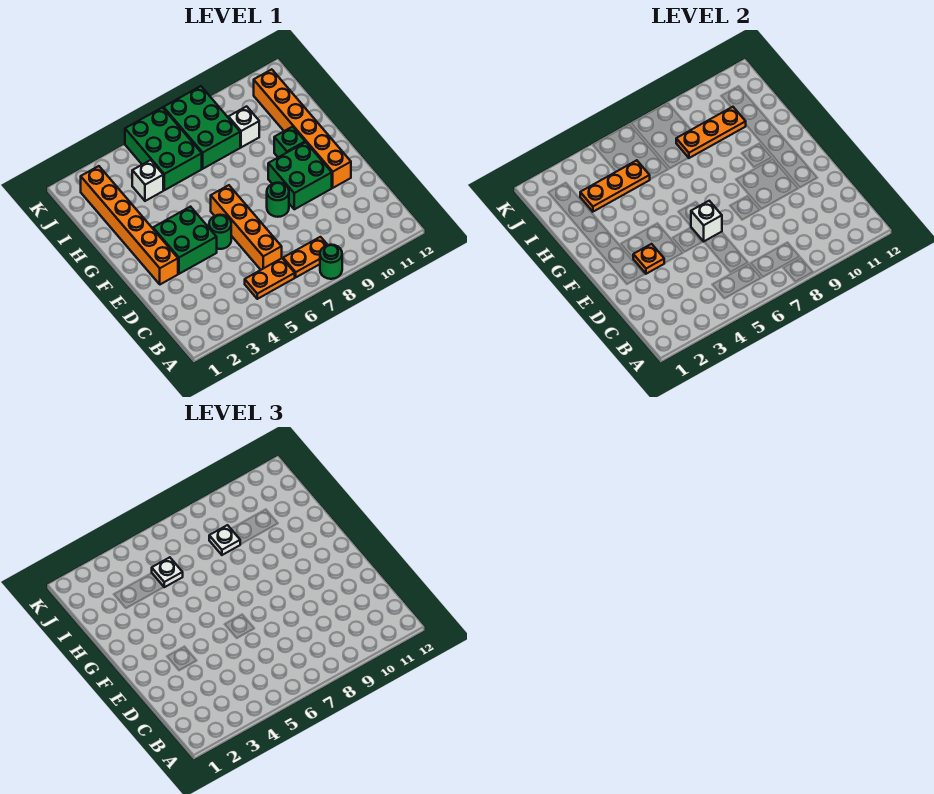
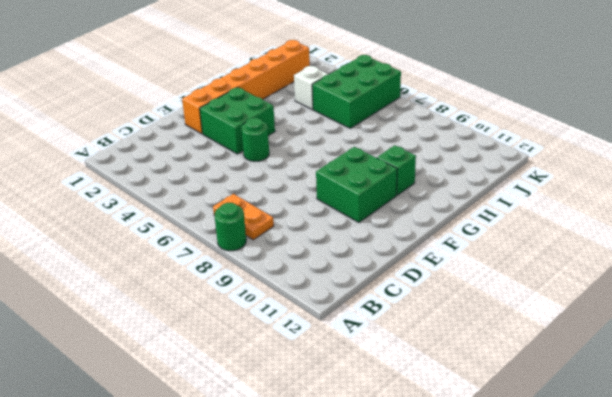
none -> orange plate B5:B6 level 1
none -> orange brick C6:F6 level 1
none -> green round brick E8 level 1

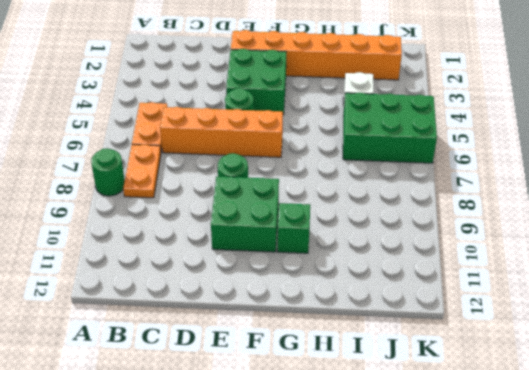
none -> orange brick E11:J11 level 1
none -> green brick I7:K8 level 1
none -> white brick I9 level 1

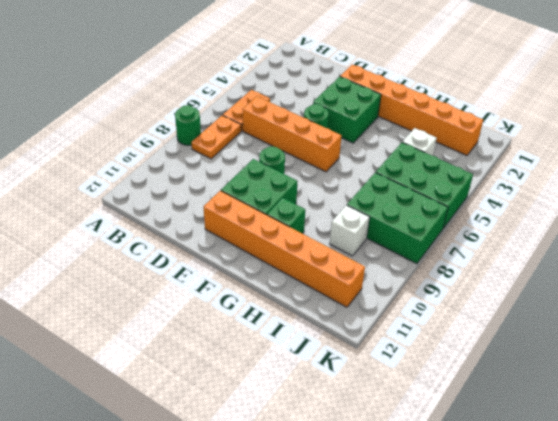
none -> orange plate E3 level 2
none -> white brick E6 level 2
none -> orange plate I3:I5 level 2

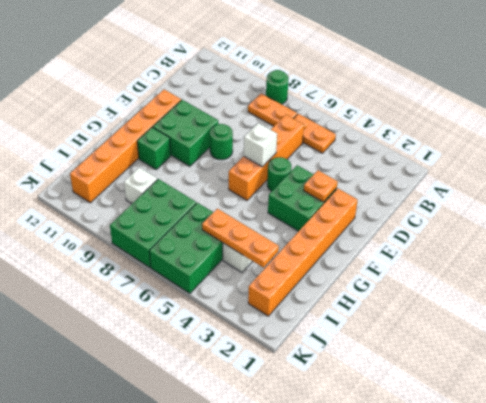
none -> orange plate I8:I10 level 2
none -> white plate I5 level 3
none -> white plate I8 level 3

